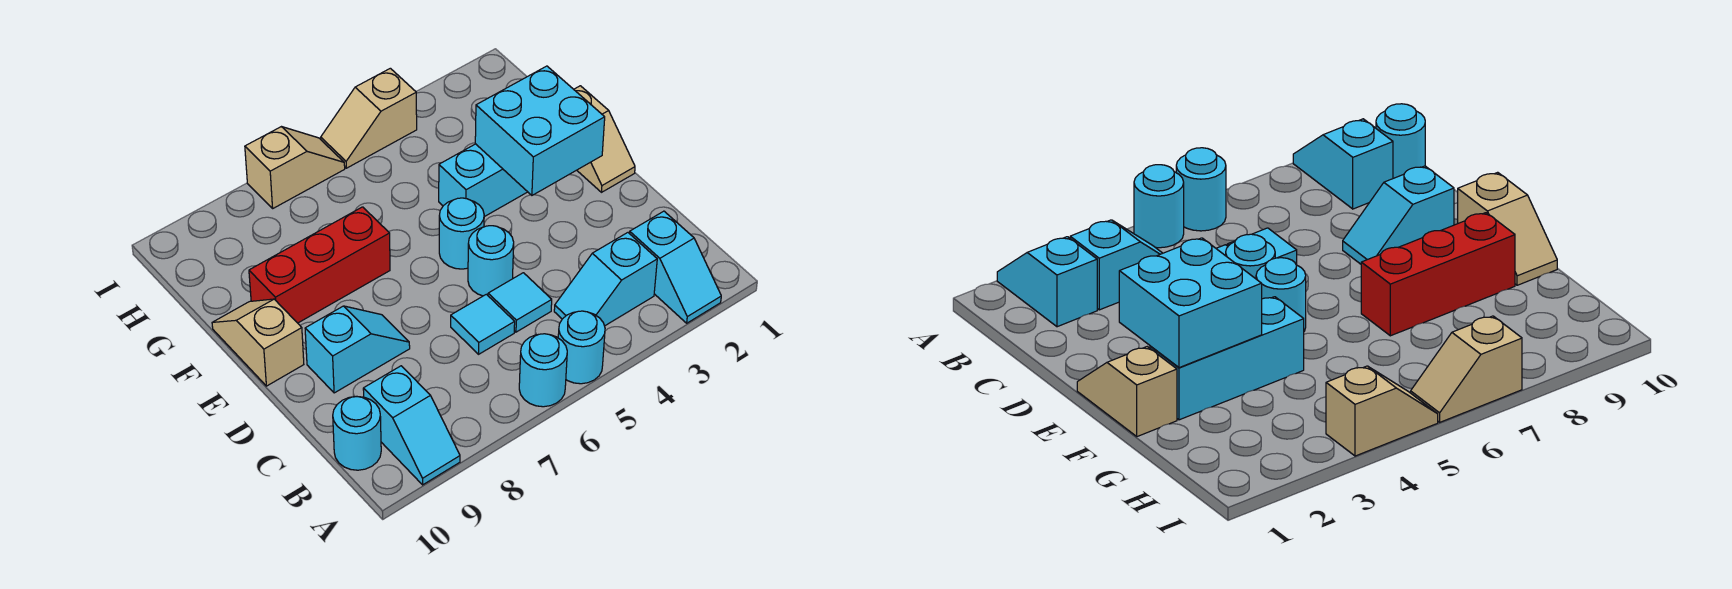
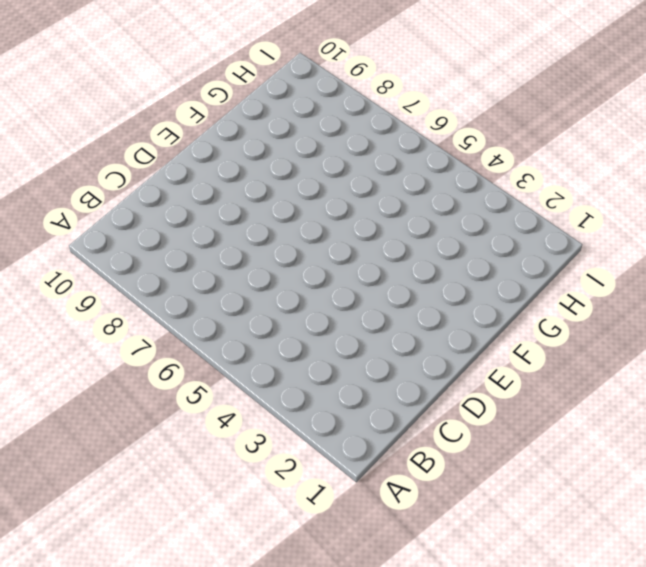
none -> cyan slope A2:B2 level 1 top B
none -> cyan round brick A5 level 1
none -> cyan round brick A6 level 1

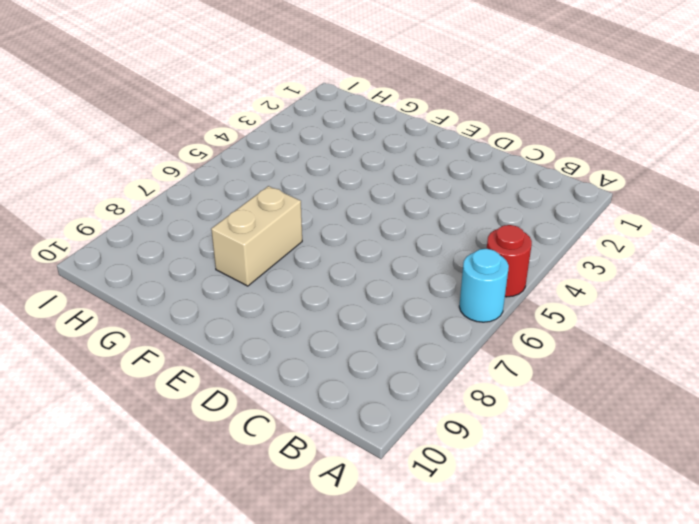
red round brick A5 level 1 -> cyan round brick A5 level 1
tan brick F7:F8 level 1 -> red brick F7:F9 level 1
none -> cyan slope A2:B2 level 1 top B
none -> cyan slope A9:B9 level 1 top B
none -> cyan slope B3:B4 level 1 top 3

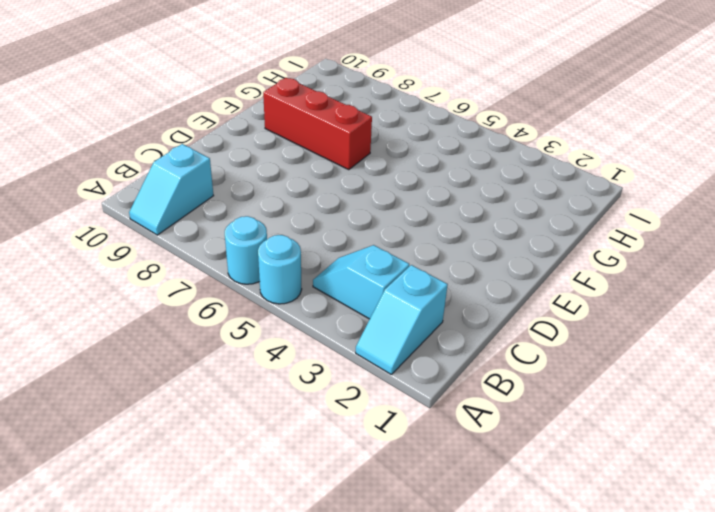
none -> cyan round brick B10 level 1
none -> cyan tile C5 level 1
none -> cyan tile C6 level 1

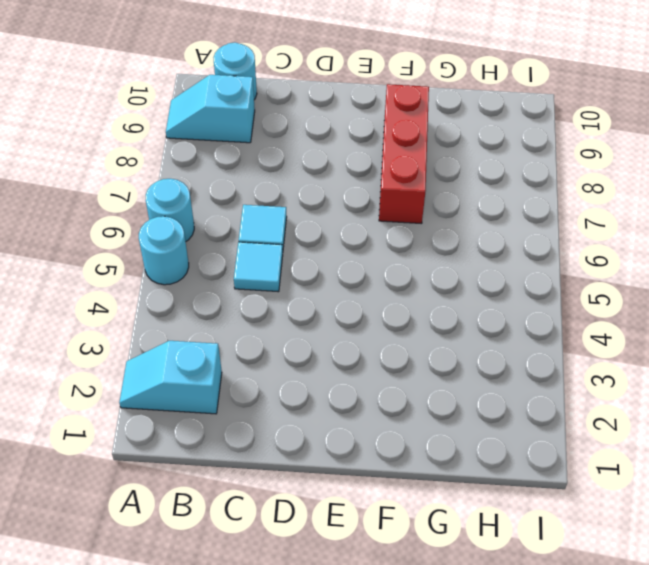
none -> cyan slope B3:B4 level 1 top 3
none -> cyan round brick D5 level 1
none -> cyan slope D8:D9 level 1 top 9

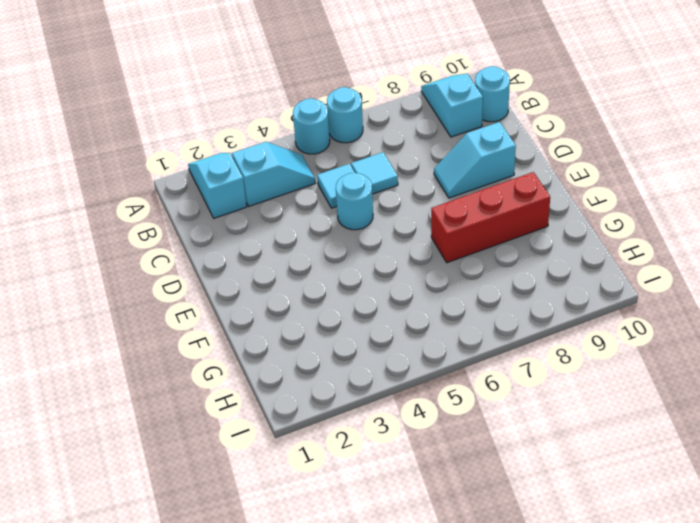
none -> tan slope E1:F1 level 1 top F
none -> cyan round brick E5 level 1
none -> tan slope E10:F10 level 1 top E

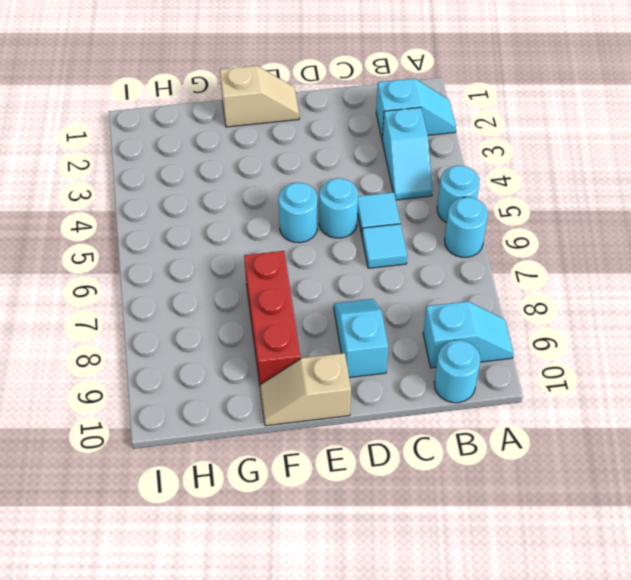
none -> cyan brick F2:F4 level 1
none -> tan slope I4:I5 level 1 top 4
none -> tan slope I6:I7 level 1 top 7

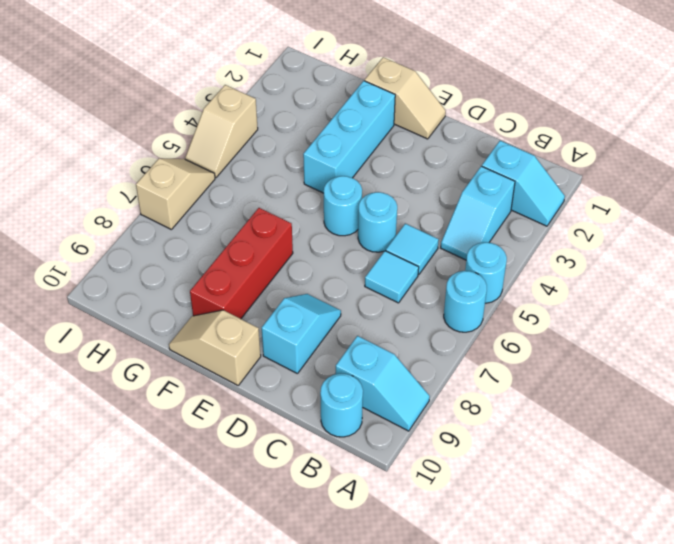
none -> cyan brick E2:F3 level 2

